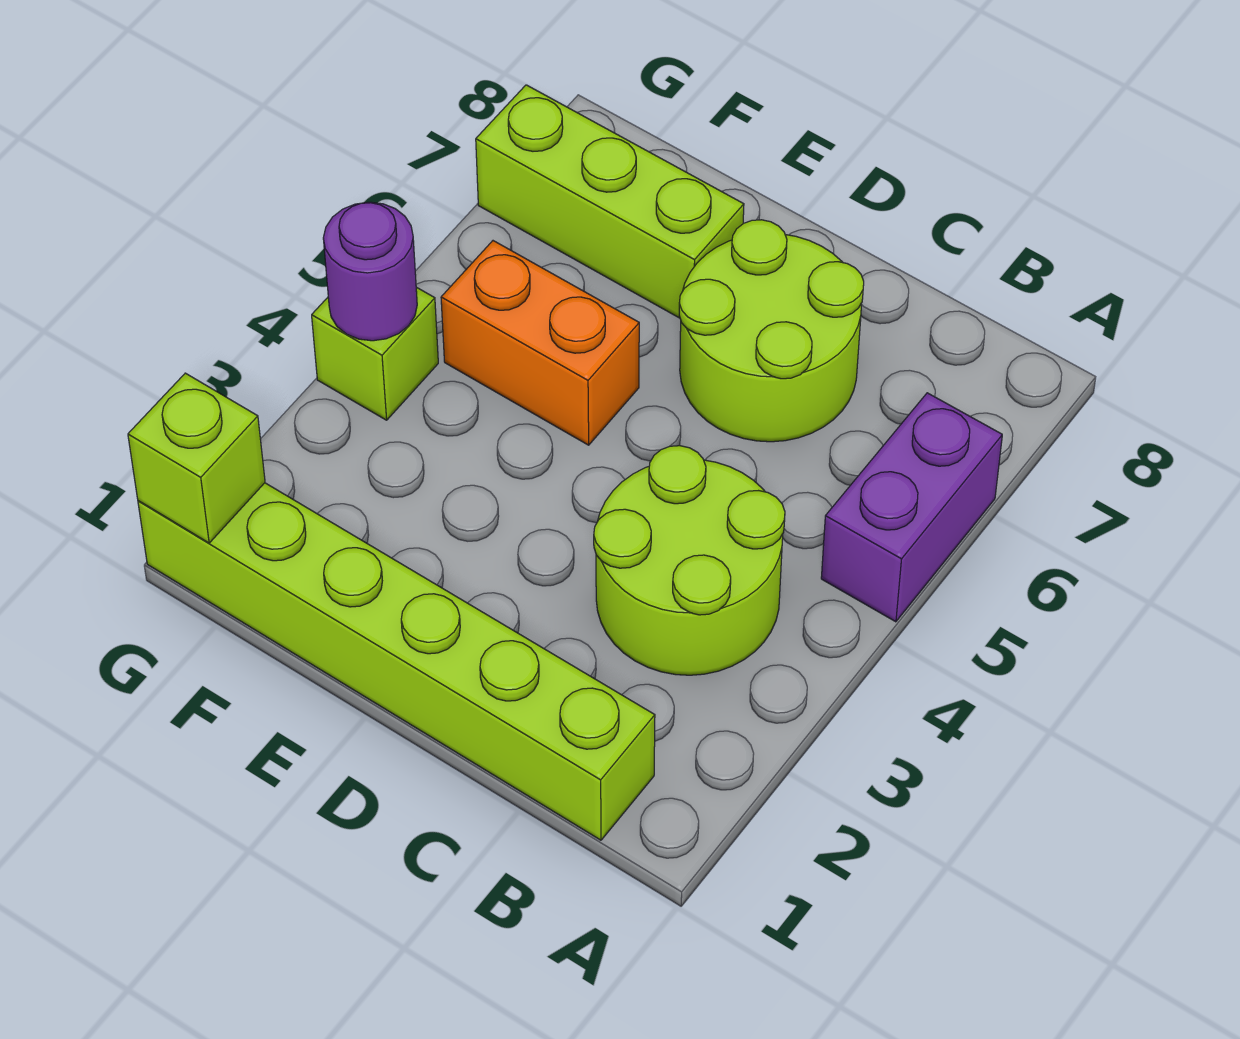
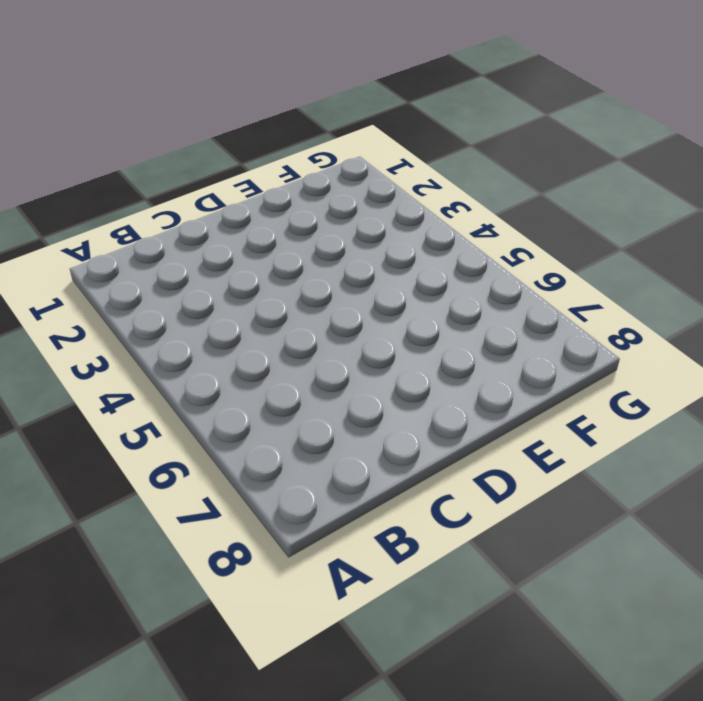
none -> purple brick A5:A6 level 1
none -> lime brick B1:G1 level 1

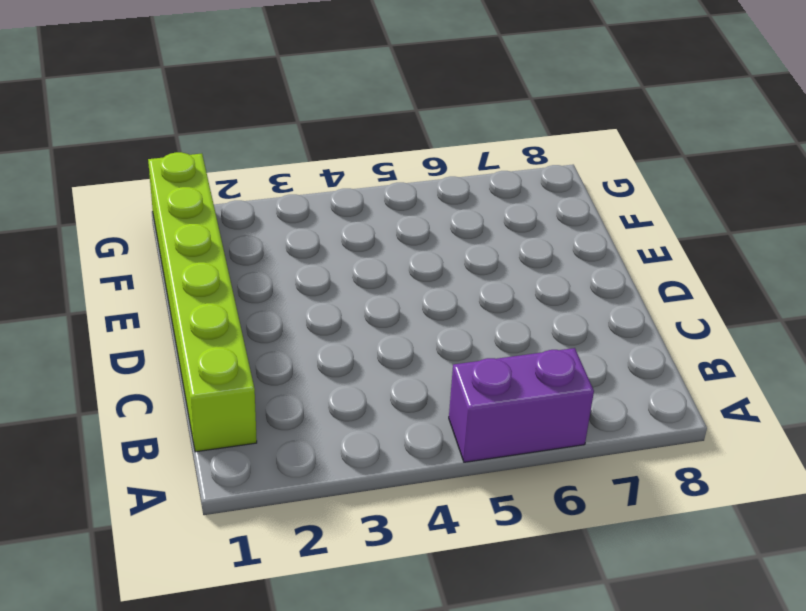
none -> lime round brick B3:C4 level 1
none -> lime round brick C6:D7 level 1

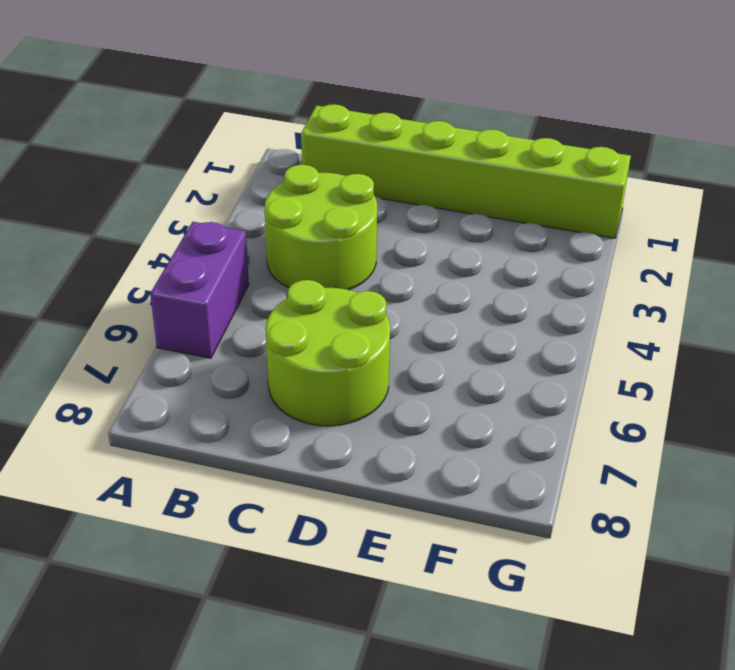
none -> orange brick E5:F5 level 1
none -> lime brick E7:G7 level 1

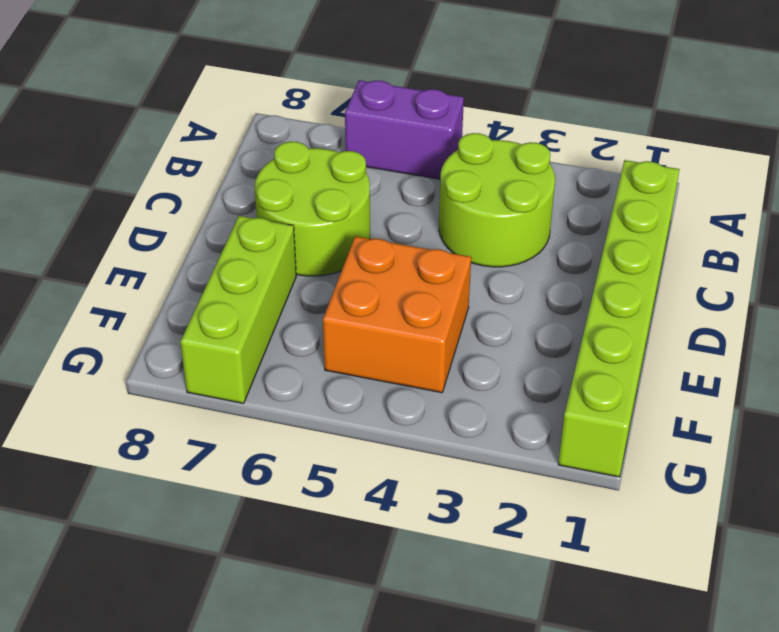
orange brick E4:F5 level 1 -> orange brick E5:F5 level 1
none -> lime brick G4 level 1
none -> lime brick G1 level 2

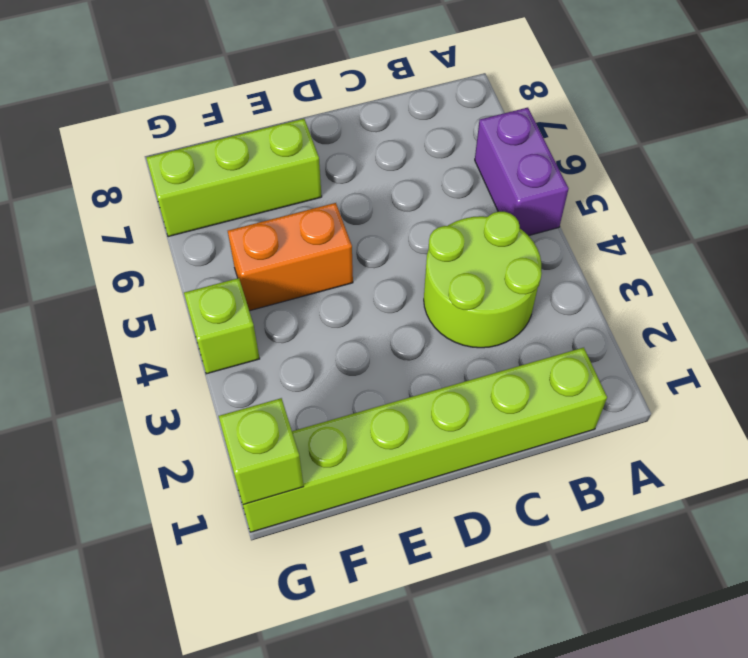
none -> lime round brick C6:D7 level 1
none -> purple round brick G4 level 2

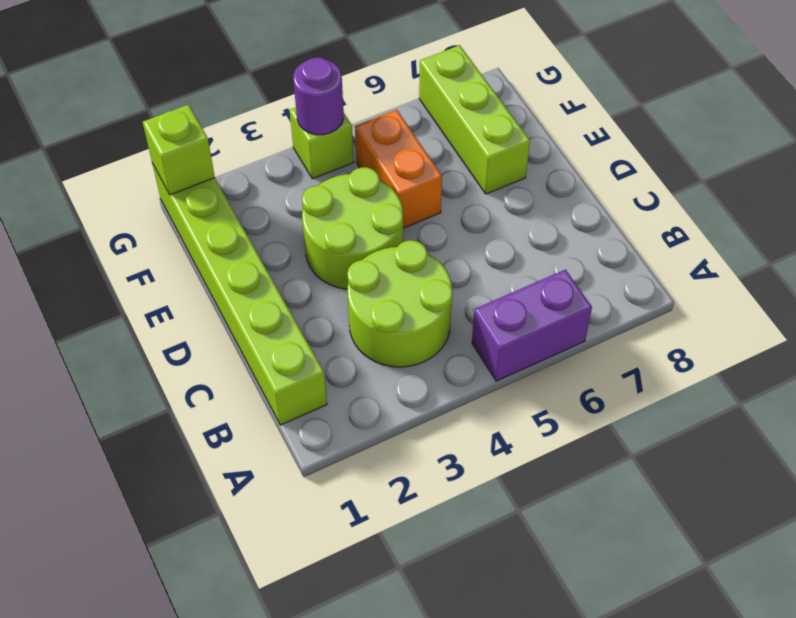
lime round brick D3:E4 level 1 -> lime round brick C6:D7 level 1

